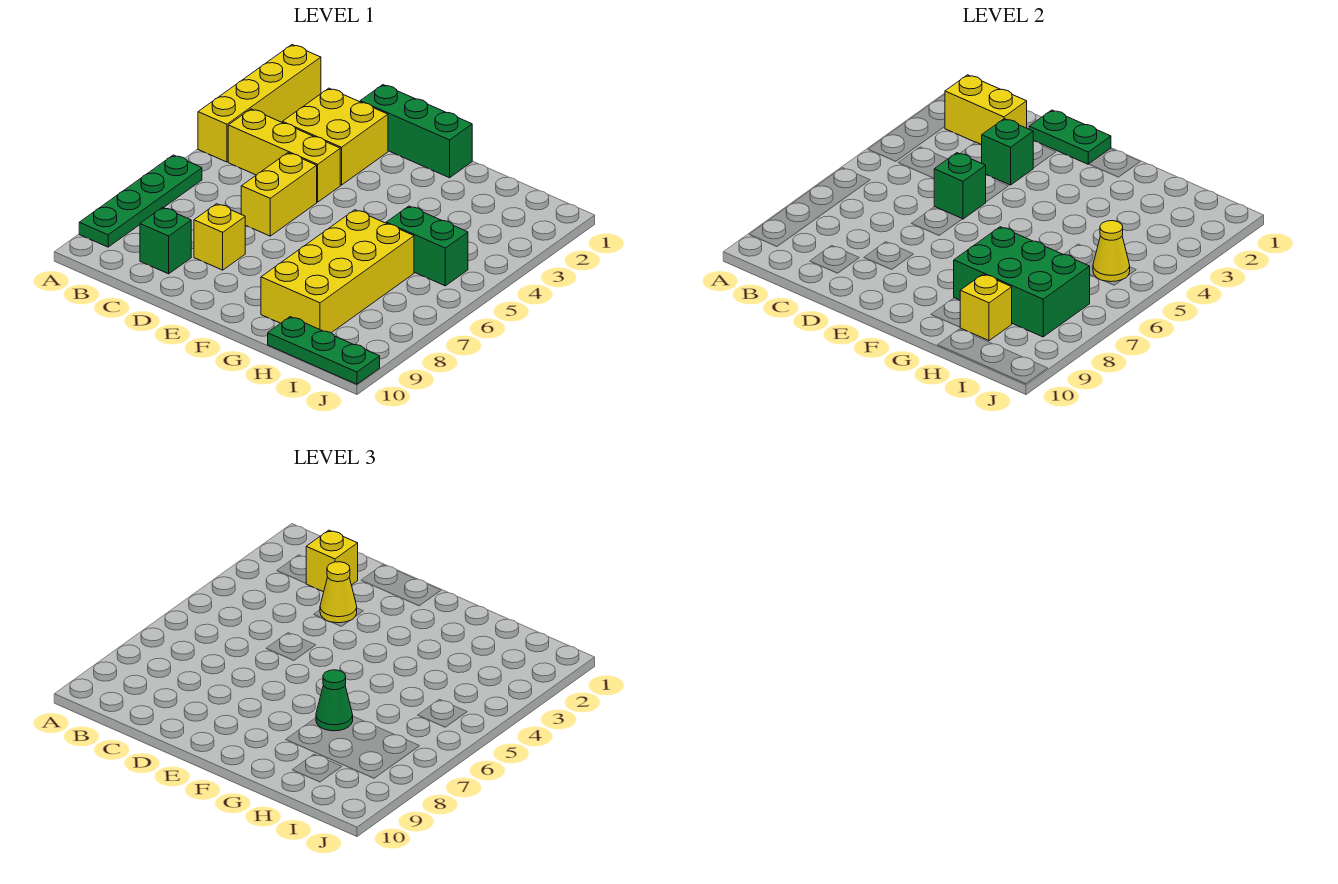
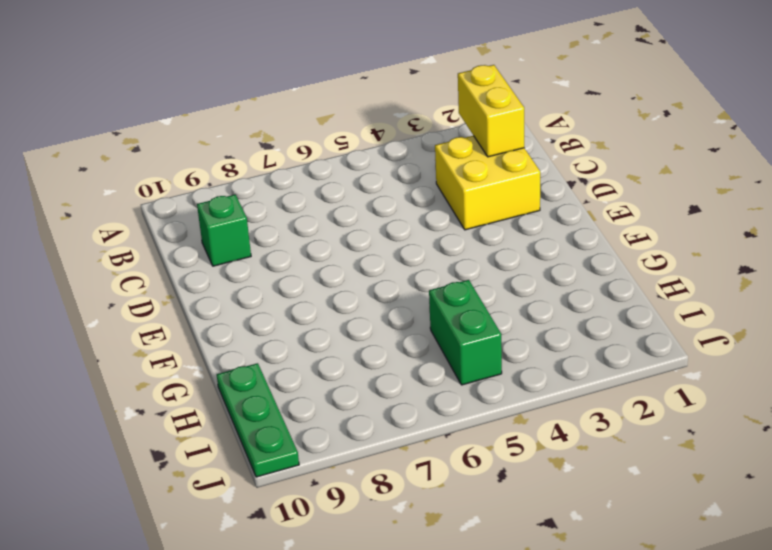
none -> yellow brick A1:A4 level 1
none -> green plate A6:A9 level 1
none -> yellow brick B4:D4 level 1

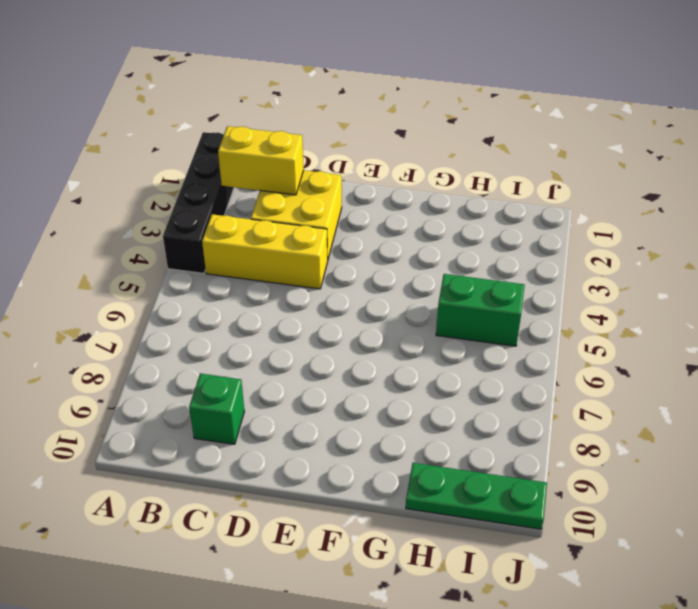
black brick A1:A4 level 1 -> yellow brick A1:A4 level 1
none -> green plate A6:A9 level 1
none -> green brick D1:F1 level 1
none -> yellow brick D5:D6 level 1

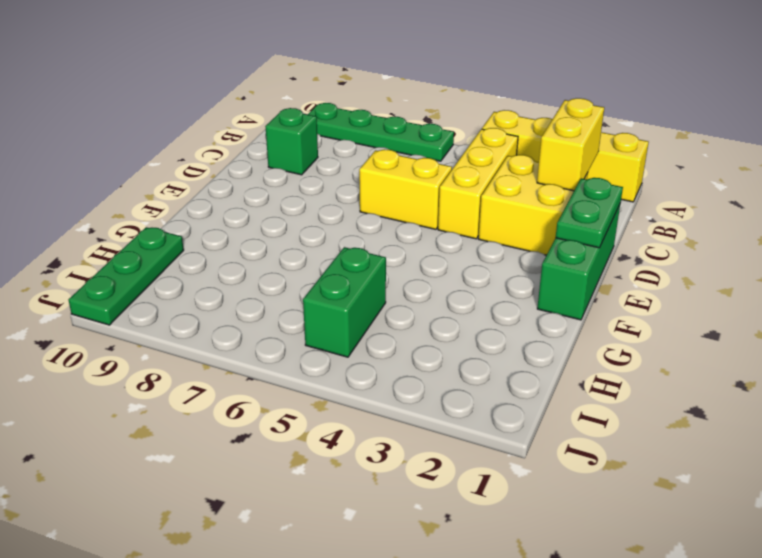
none -> yellow brick D8 level 1
none -> yellow brick G6:H9 level 1
none -> green brick D3 level 2

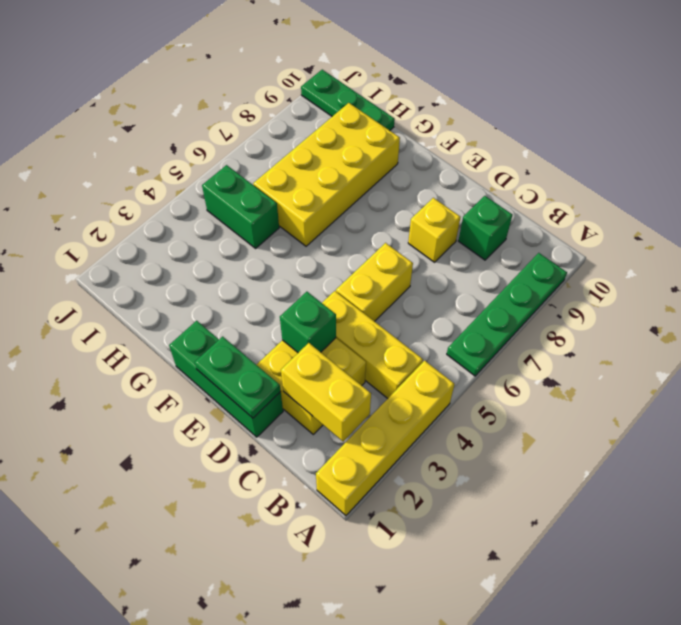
none -> green brick D5 level 2
none -> green brick G7:I8 level 2
none -> yellow brick H9 level 2

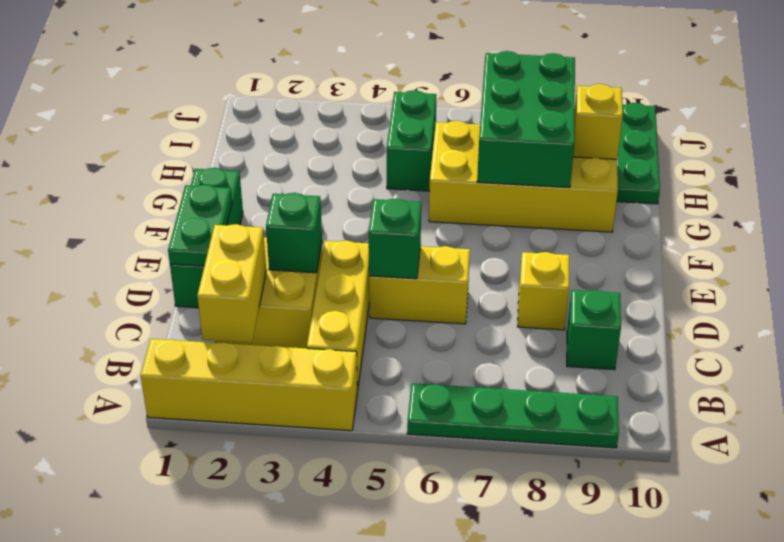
none -> yellow cone I5 level 2
none -> yellow brick C2 level 3
none -> yellow cone D3 level 3

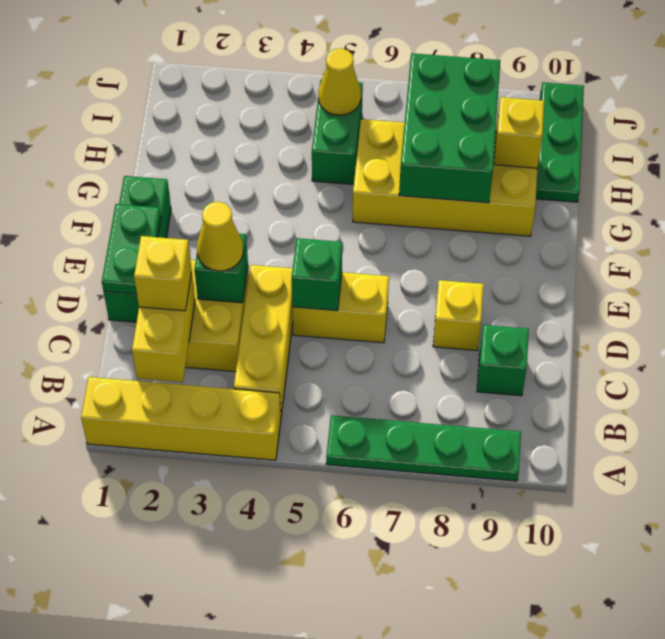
none -> green cone G7 level 3

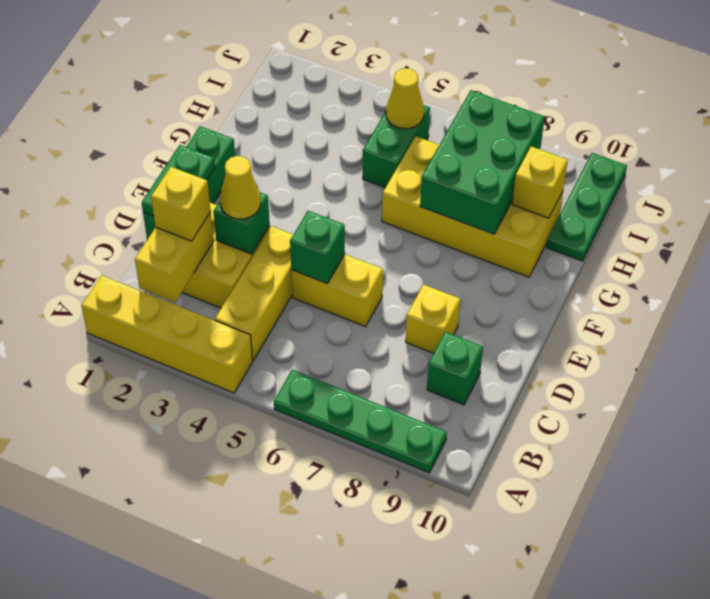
none -> green cone G7 level 3

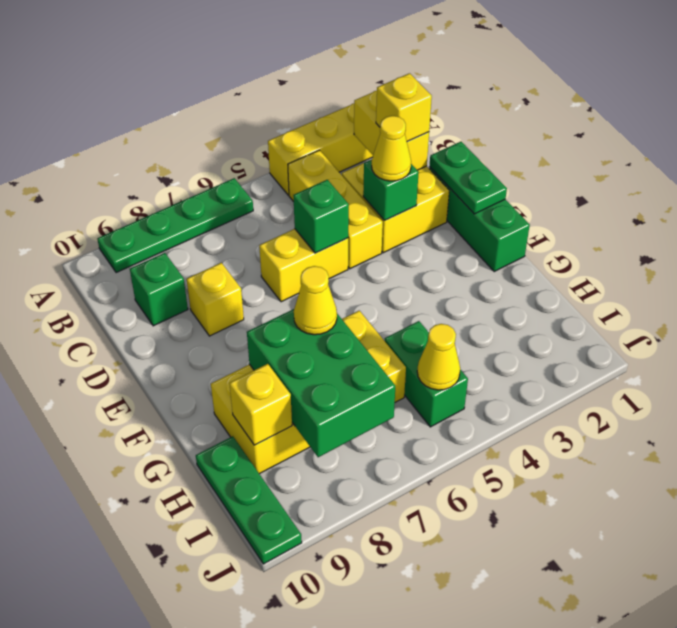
yellow cone G7 level 3 -> green cone G7 level 3

